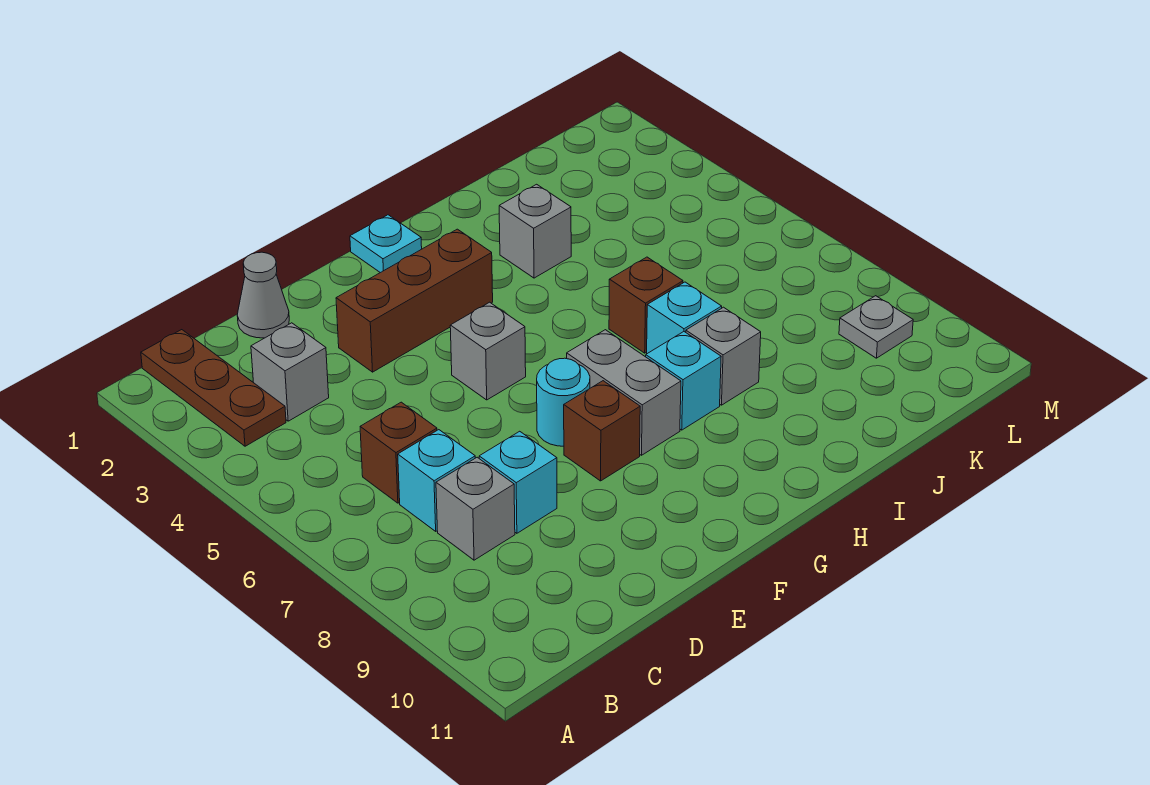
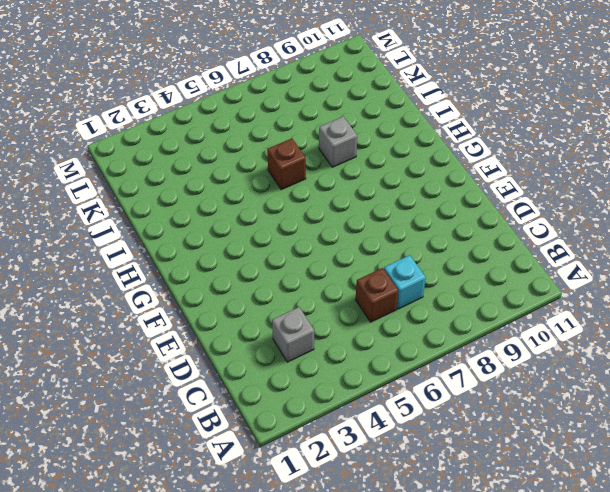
none -> brown plate B1:B3 level 1
none -> grey brick C8 level 1
none -> grey cone D1 level 1

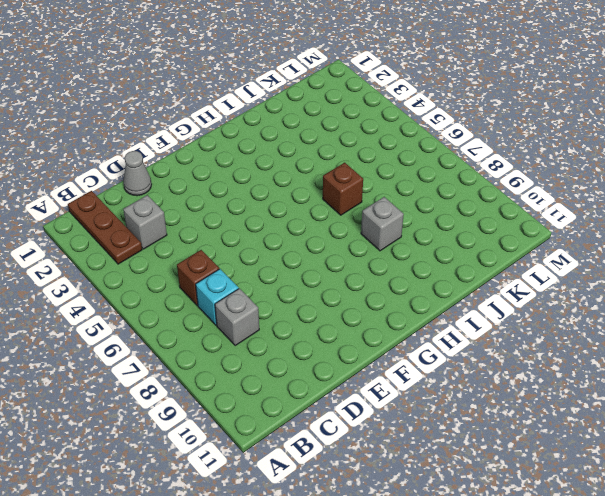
none -> cyan brick D8 level 1
none -> brown brick E3:G3 level 1
none -> grey brick F5 level 1

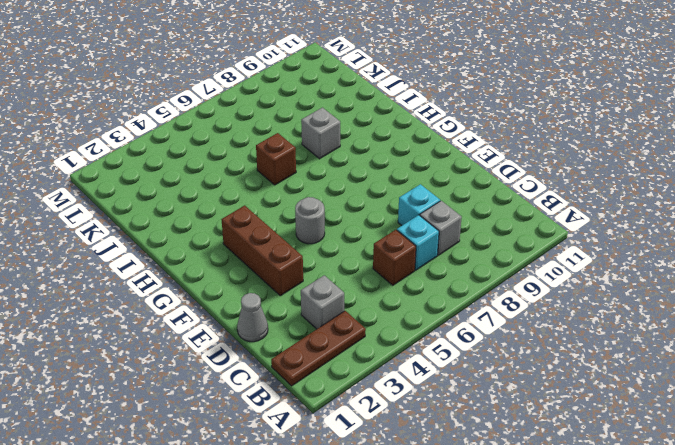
grey round brick F5 level 1 -> grey brick F5 level 1
none -> cyan round brick F7 level 1
none -> brown brick F8 level 1
none -> cyan plate G1 level 1

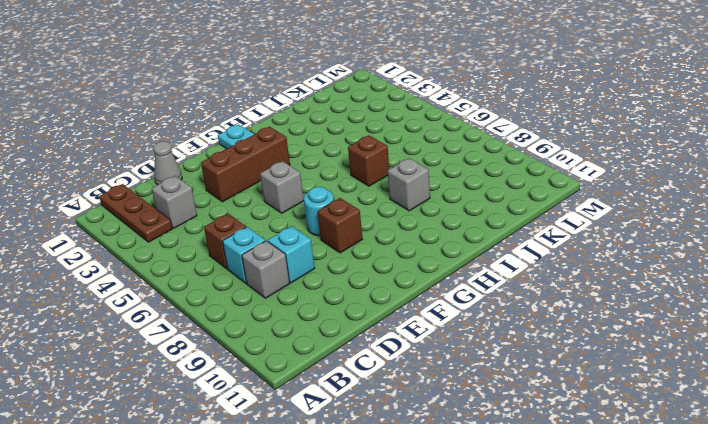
none -> grey brick G7:G8 level 1
none -> cyan brick H8 level 1
none -> grey brick I3 level 1

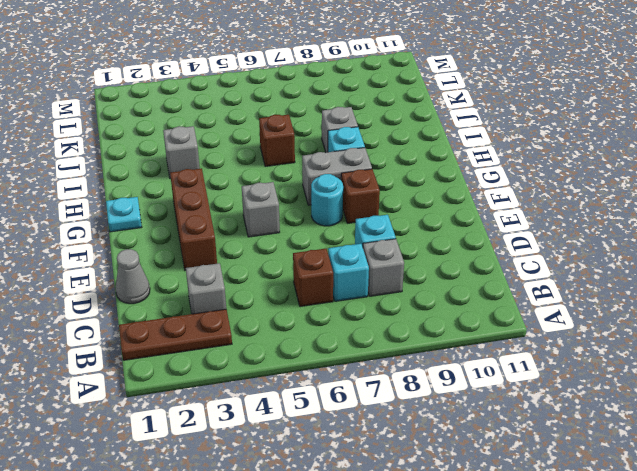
none -> cyan brick I7 level 1
none -> grey plate L9 level 1

